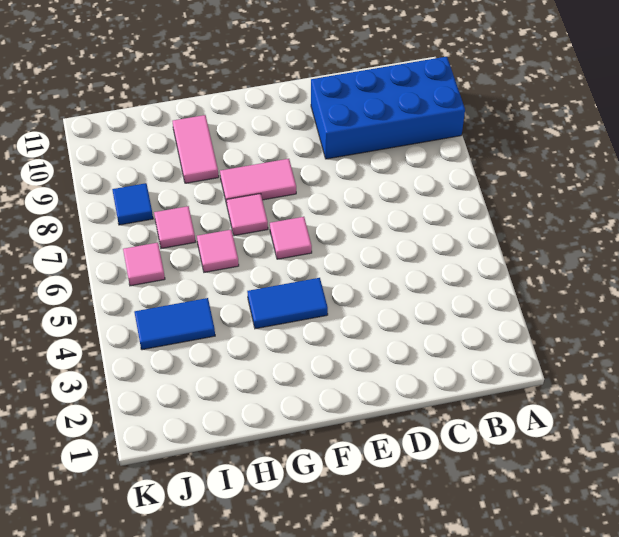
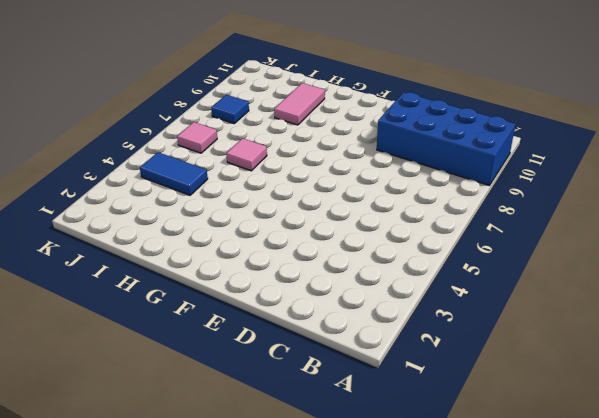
none -> blue tile F4:G4 level 1
none -> pink tile F6 level 1

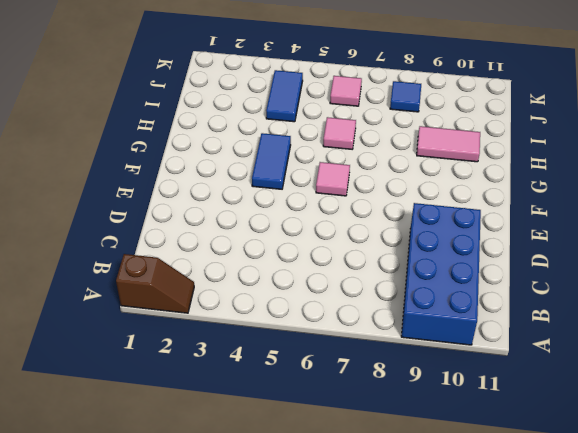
brown slope A1:A2 level 1 top 1 -> none
none -> pink tile F8:G8 level 1
none -> pink tile G7 level 1

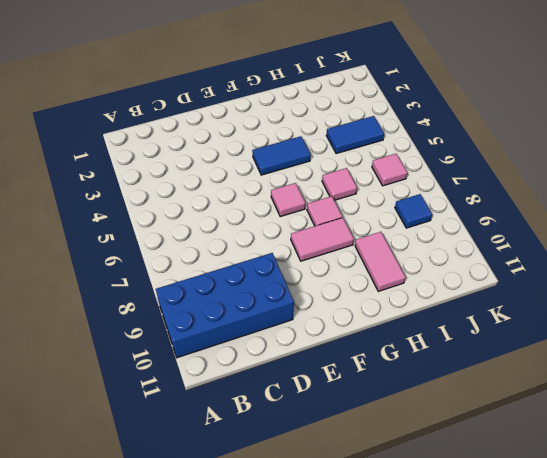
none -> pink tile I7 level 1

